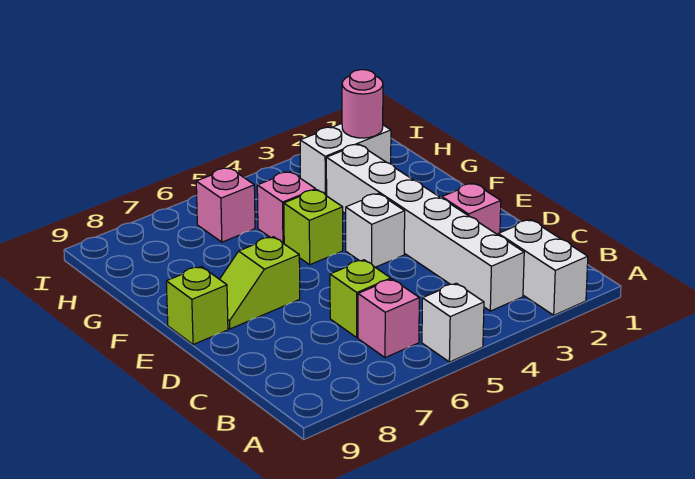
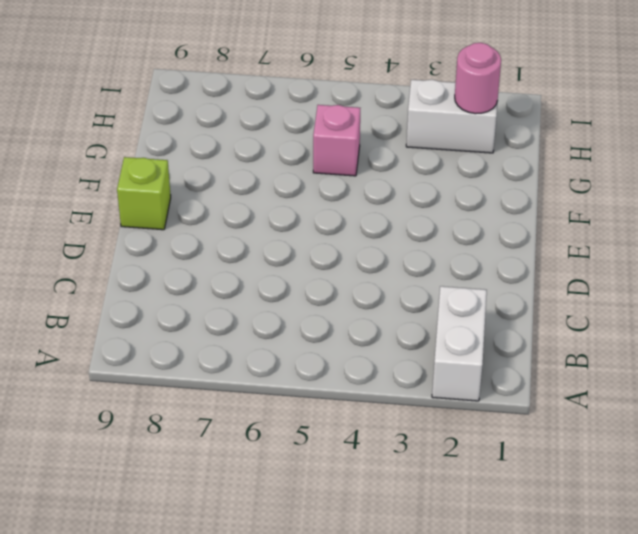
none -> white brick A5 level 1
none -> white brick B3:G3 level 1
none -> pink brick B6 level 1

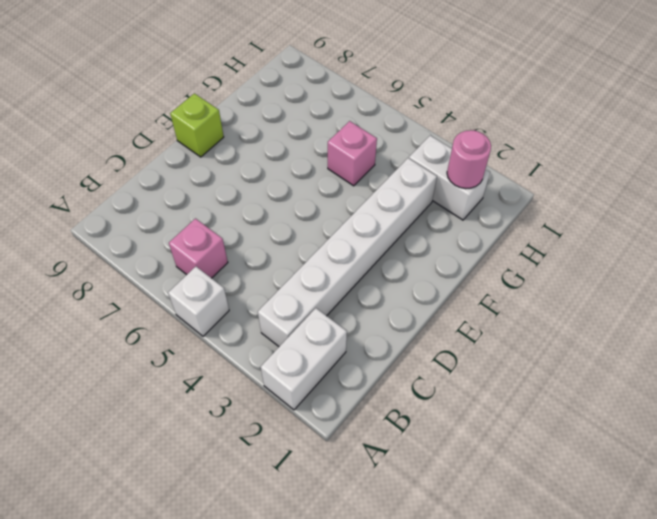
none -> lime brick C6 level 1
none -> pink brick D2 level 1
none -> white brick E4 level 1

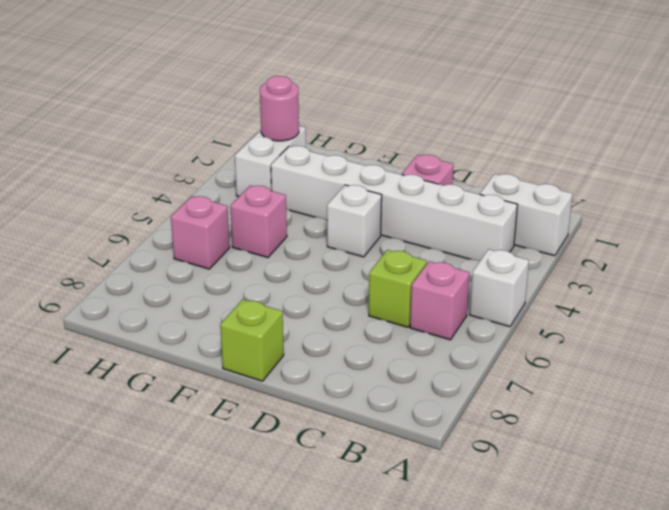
none -> lime slope E7:E8 level 1 top 7
none -> lime brick F5 level 1

